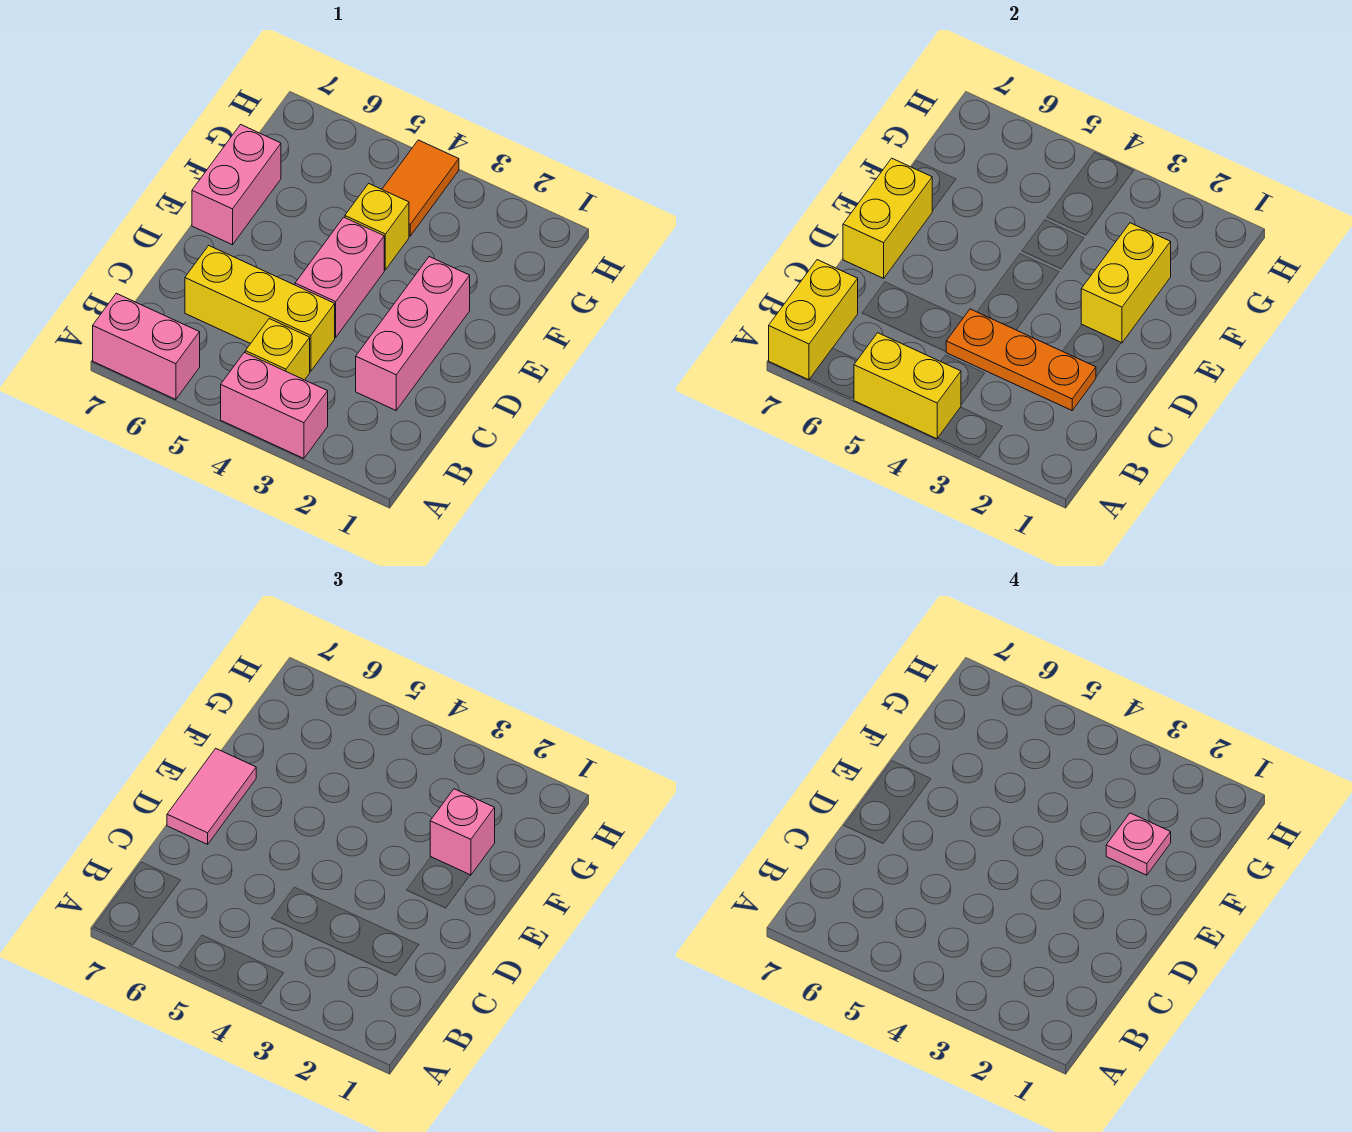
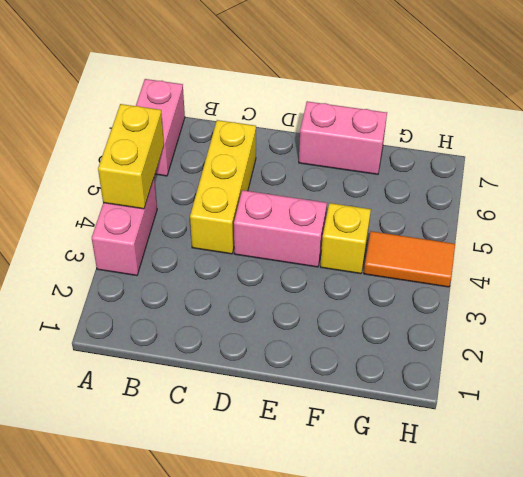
none -> yellow brick B4 level 1
none -> pink brick C2:E2 level 1
none -> yellow brick A7:B7 level 2

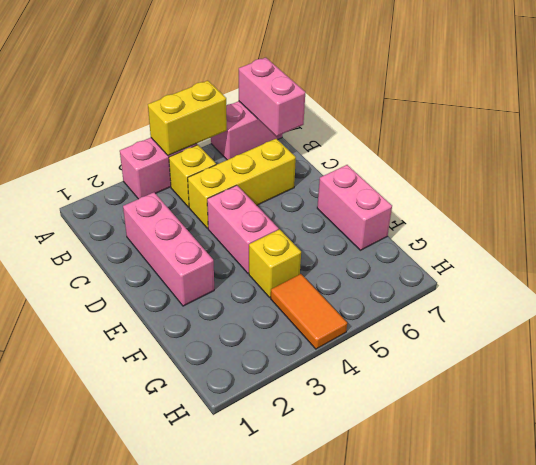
pink brick A7:B7 level 2 -> yellow brick A7:B7 level 2
none -> orange plate C2:C4 level 2
none -> yellow brick D7:E7 level 2
none -> yellow brick E2:F2 level 2

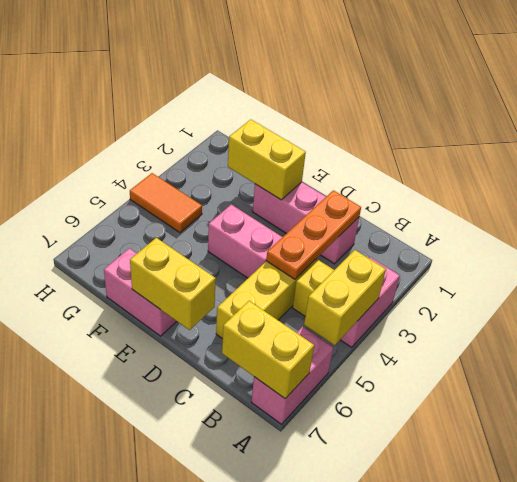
none -> yellow brick F4 level 1
none -> pink tile D7:E7 level 3
none -> pink brick F2 level 3

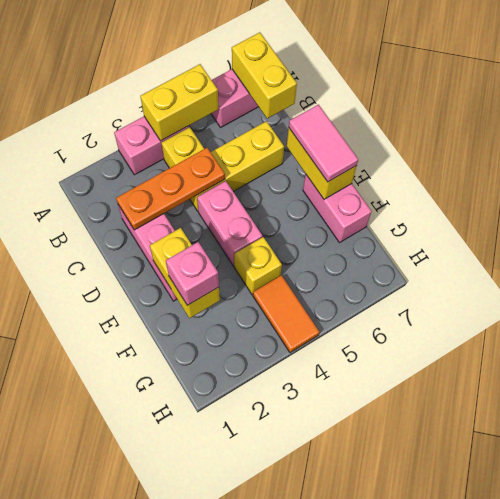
none -> pink plate F2 level 4

